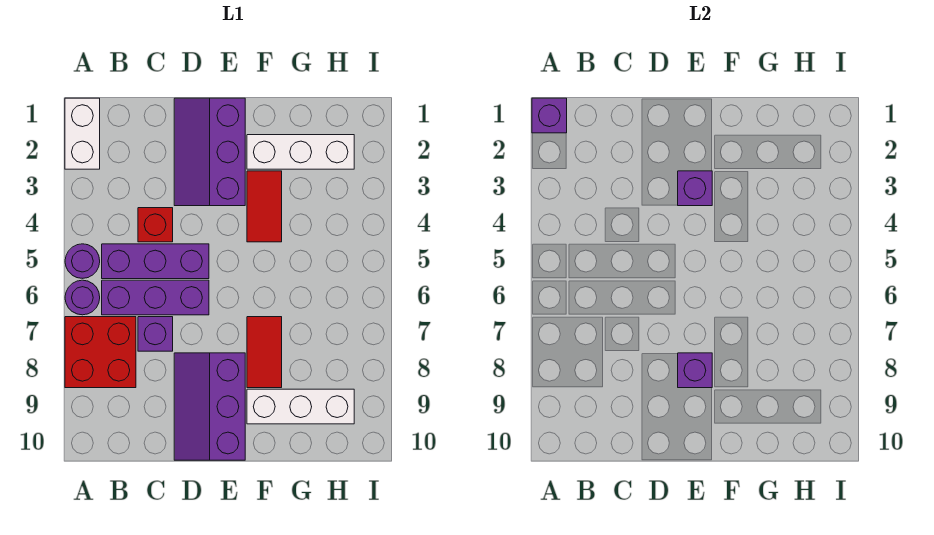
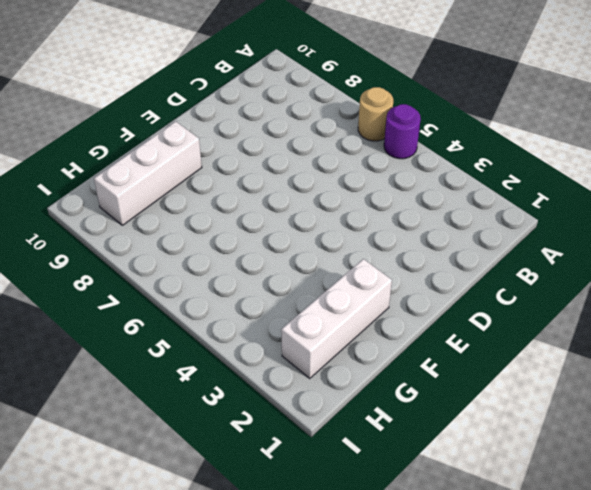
tan round brick A6 level 1 -> purple round brick A6 level 1
none -> white brick A1:A2 level 1
none -> red brick A7:B8 level 1
none -> purple brick B5:D5 level 1

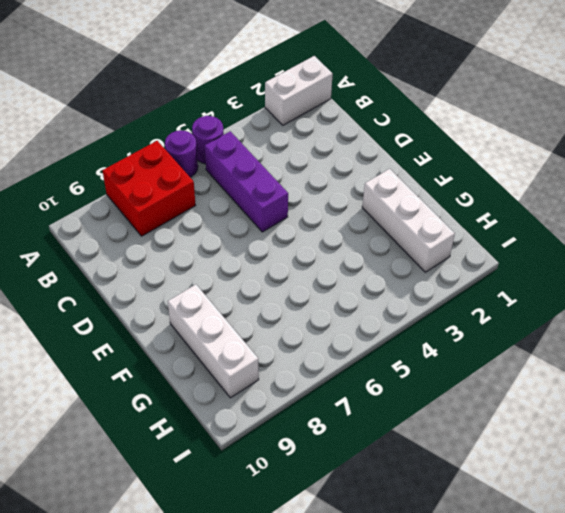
none -> purple brick B6:D6 level 1
none -> red brick C4 level 1
none -> purple brick C7 level 1

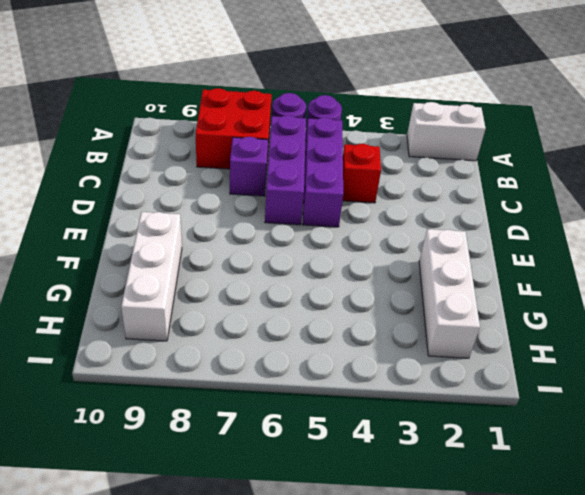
none -> purple slope D1:E3 level 1 top E
none -> purple slope D8:E10 level 1 top E
none -> red tile F3:F4 level 1

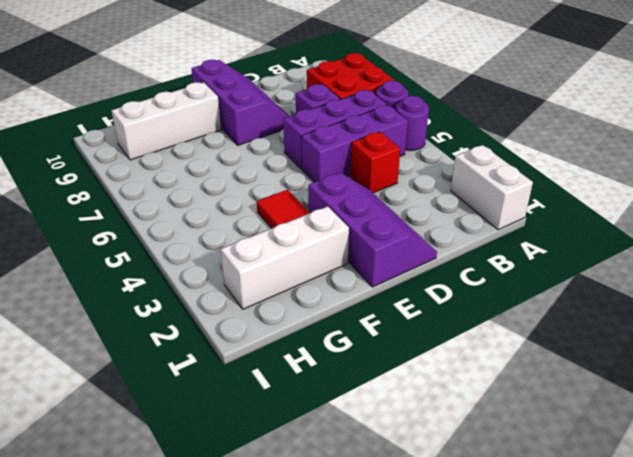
none -> red tile F7:F8 level 1
none -> purple brick A1 level 2
none -> purple brick E3 level 2

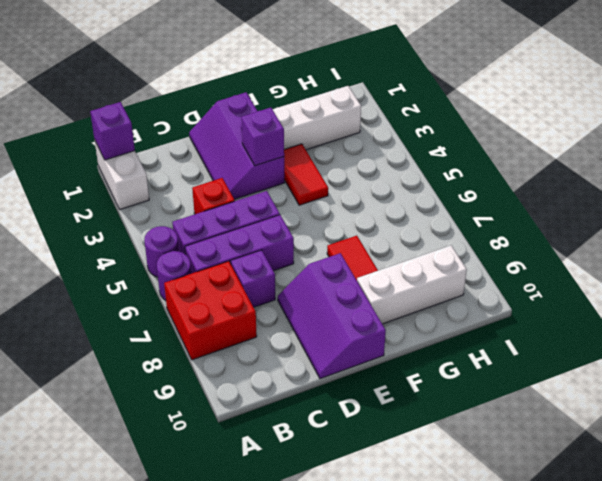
none -> purple brick E8 level 2

